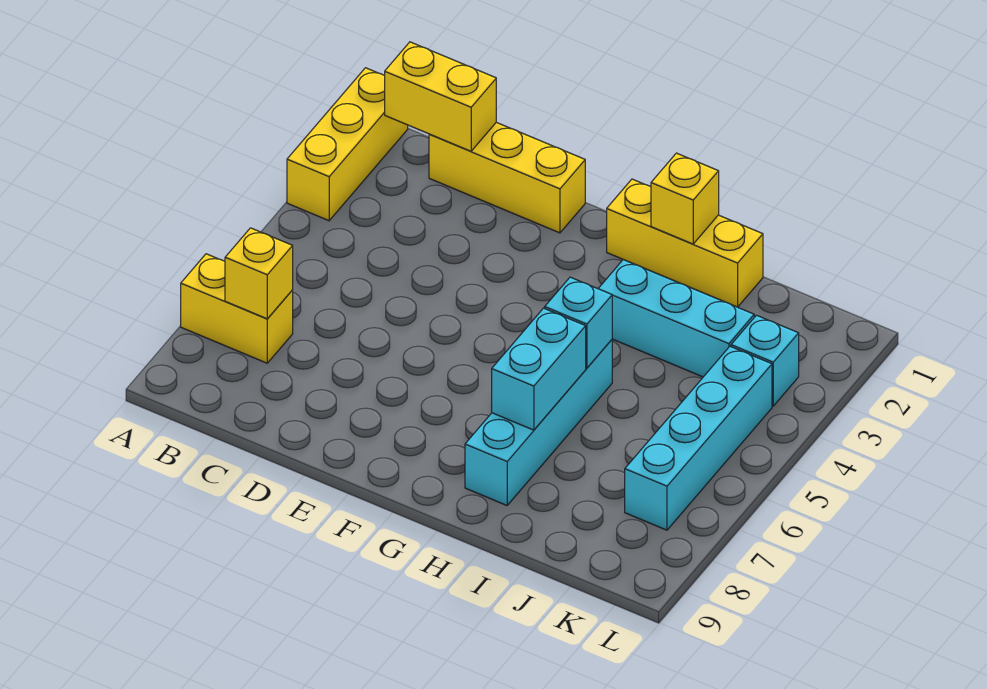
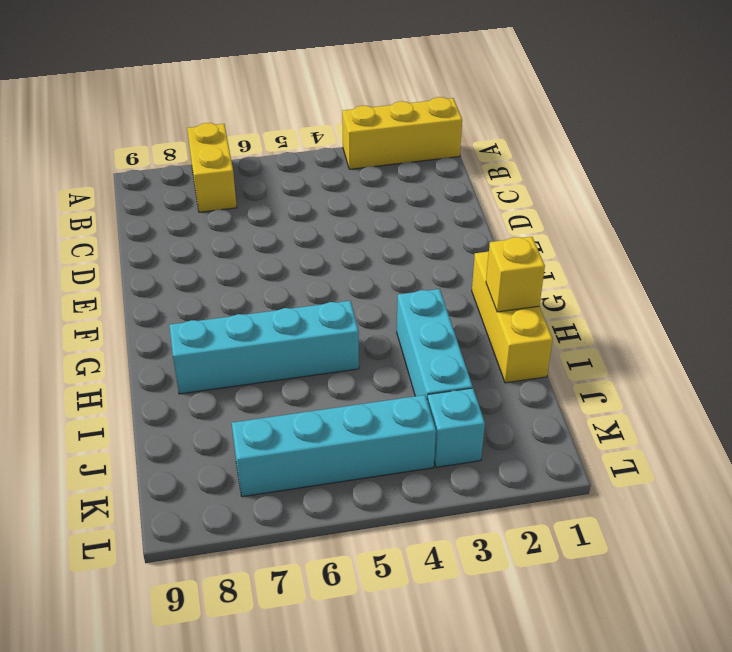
none -> yellow brick C1:E1 level 1
none -> yellow brick B1:C1 level 2
none -> yellow brick B7 level 2

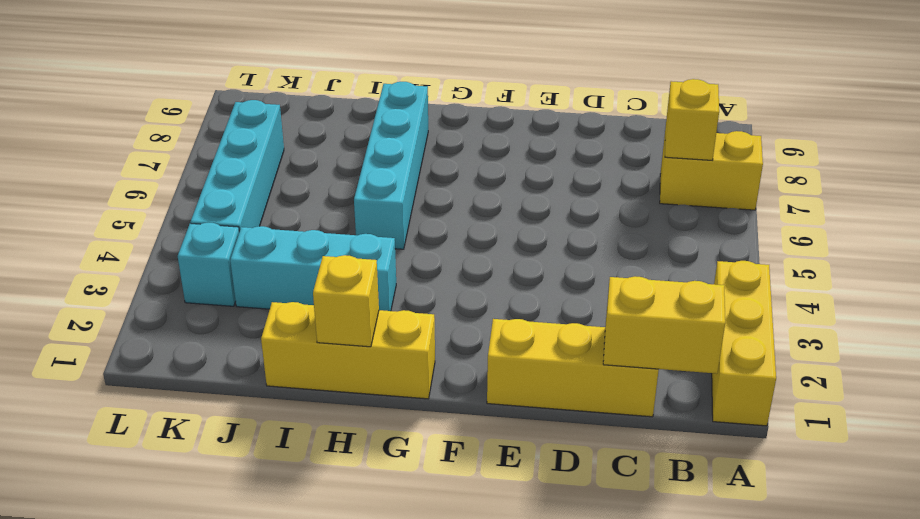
none -> cyan brick H5 level 2
none -> cyan brick H6:H7 level 2

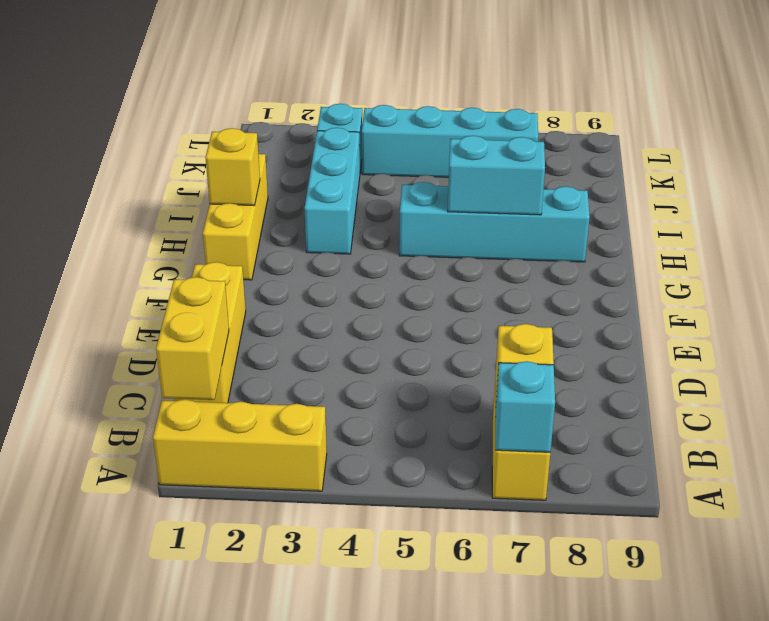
cyan brick A7 level 2 -> cyan brick H5 level 2

